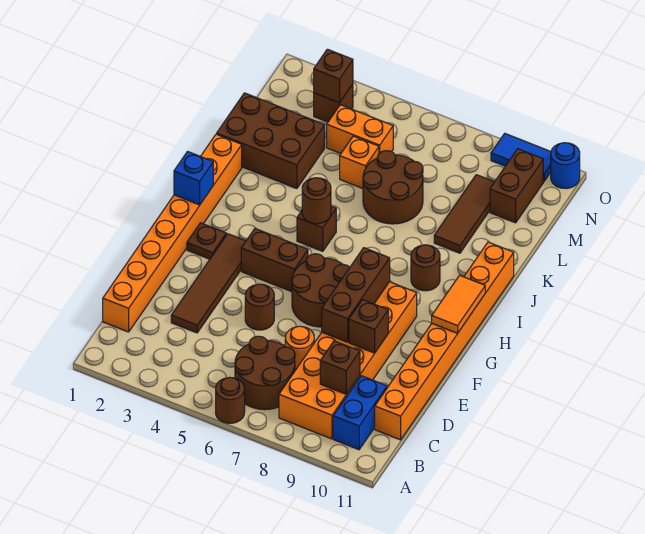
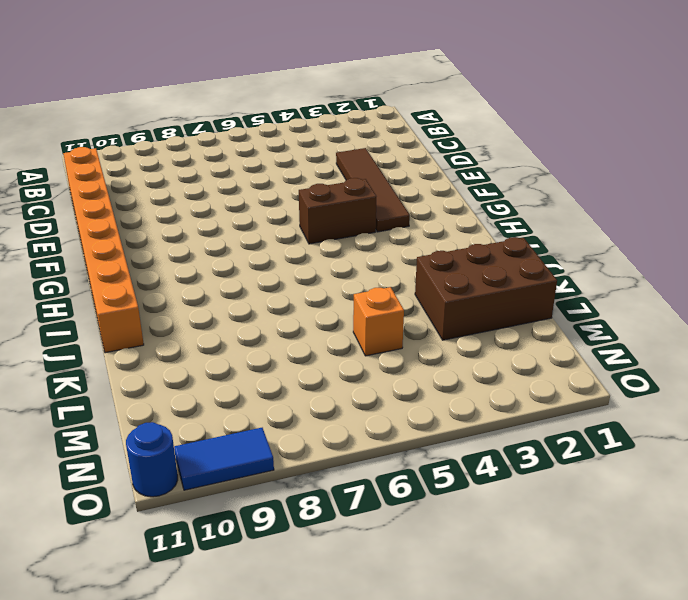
none -> brown round brick A6 level 1
none -> brown round brick B6:C7 level 1
none -> orange brick B8:G9 level 1
none -> blue brick B10:C10 level 1

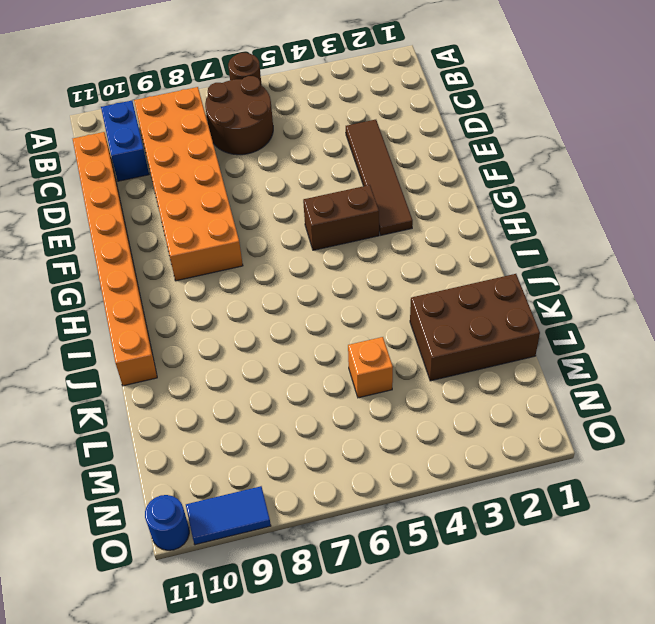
none -> orange brick C1:J1 level 1
none -> orange round brick D7 level 1
none -> brown round brick E5 level 1
none -> brown round brick F6:G7 level 1

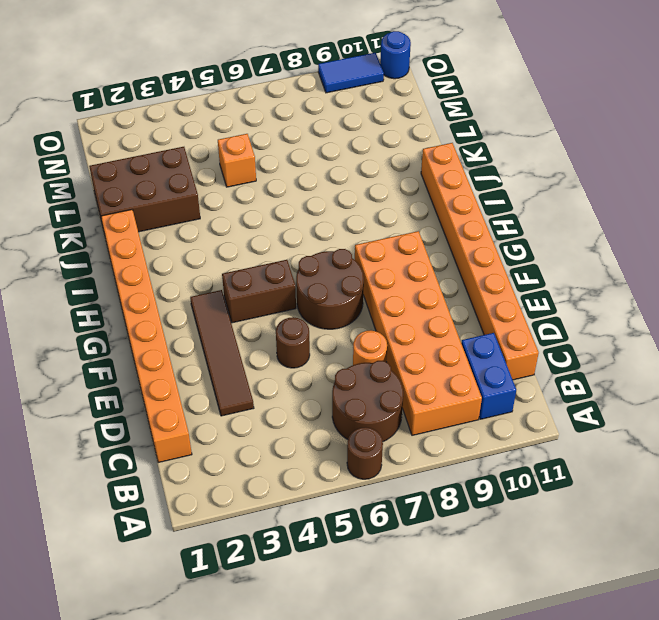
none -> brown plate G2 level 1
none -> brown brick I5 level 1
none -> brown round brick I9 level 1
none -> brown round brick K6:L7 level 1

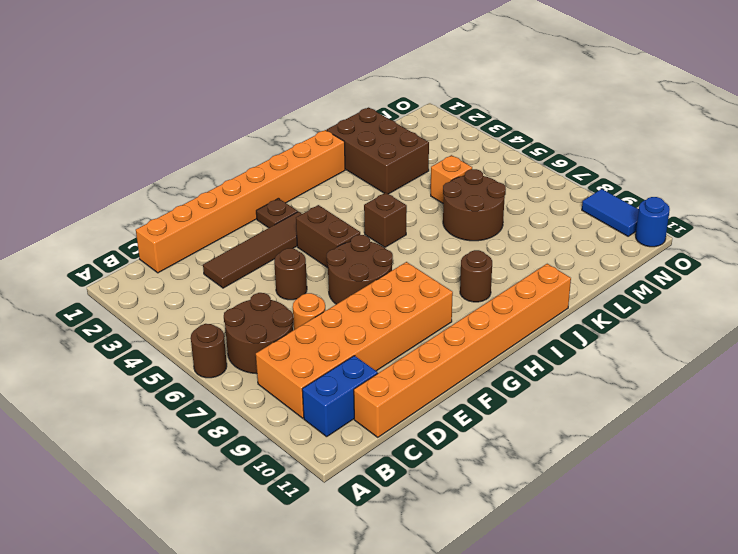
none -> brown tile K9:M9 level 1
none -> orange brick M4:M5 level 1
none -> brown brick M10:N10 level 1
none -> brown brick N3 level 1

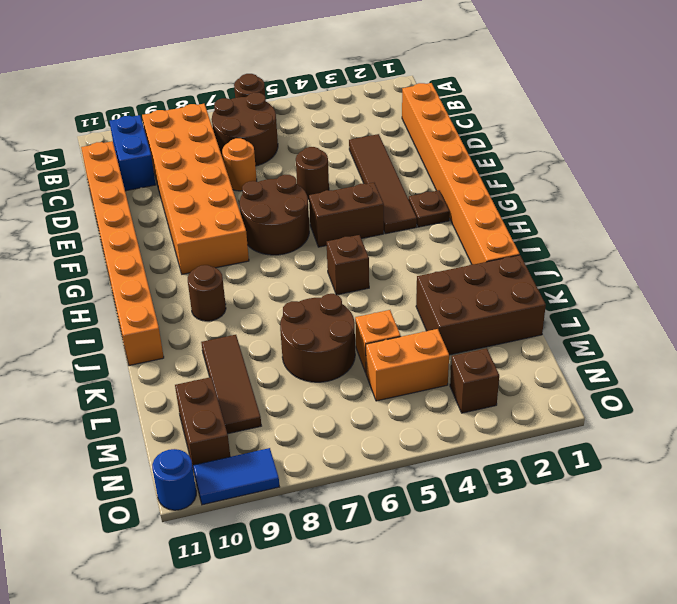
none -> brown brick C9 level 2
none -> brown brick E8:G8 level 2
none -> brown brick E9 level 2
none -> orange tile G11:H11 level 2

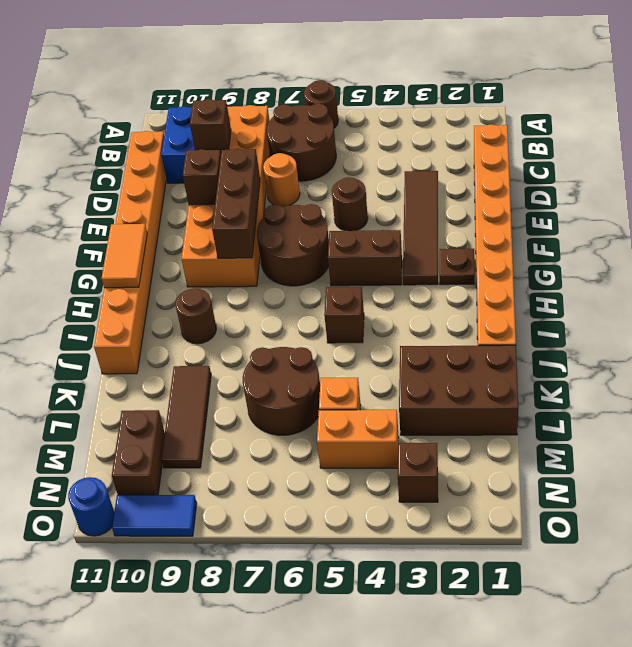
none -> blue brick H1 level 2
none -> brown round brick I5 level 2
none -> brown brick N3 level 2

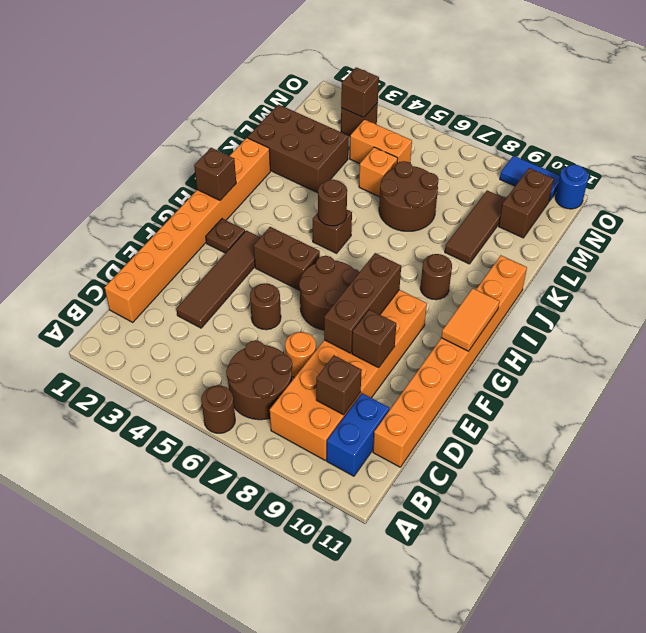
brown brick H1 level 2 -> blue brick H1 level 2

